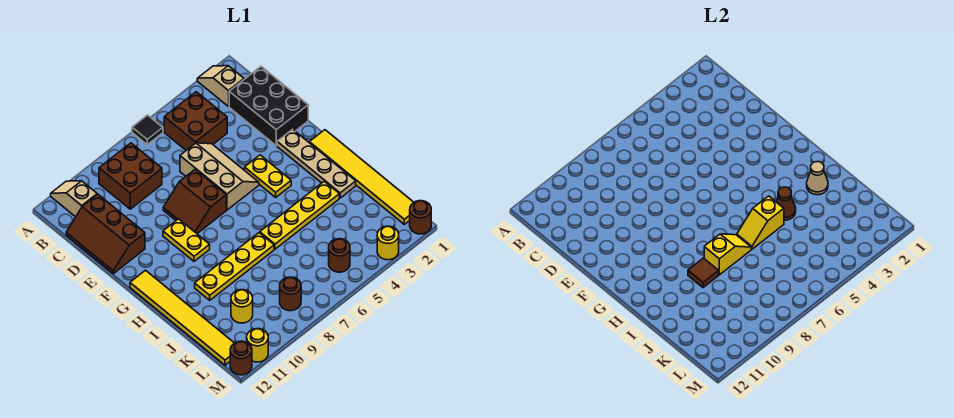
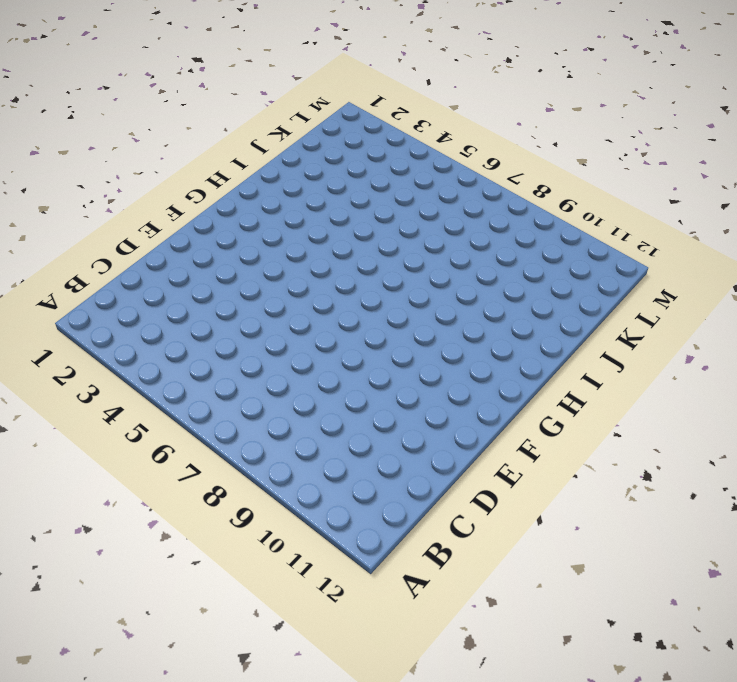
none -> tan slope A2:B2 level 1 top B
none -> black tile A6 level 1
none -> tan slope A11:B11 level 1 top B

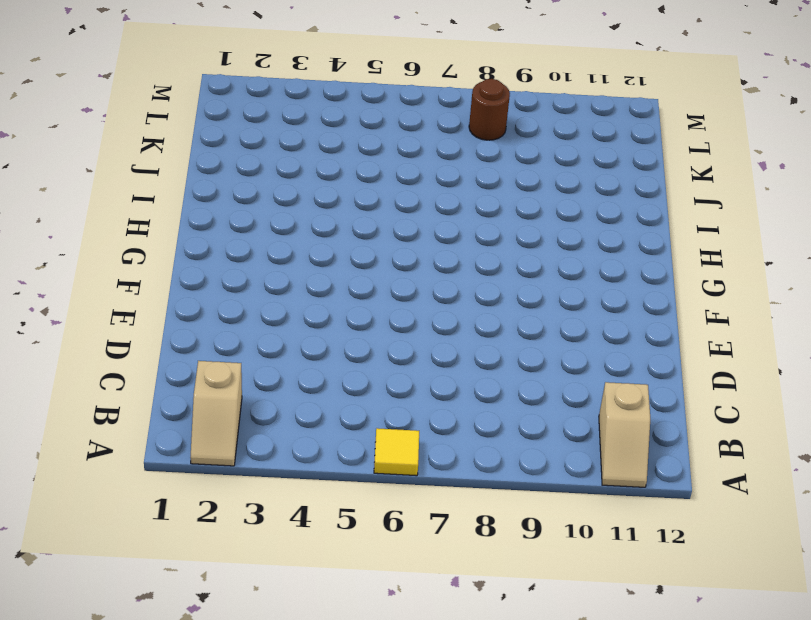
yellow tile A6 level 1 -> black tile A6 level 1
none -> brown brick B4:C5 level 1
none -> brown brick B8:C9 level 1
none -> black brick C1:E2 level 1

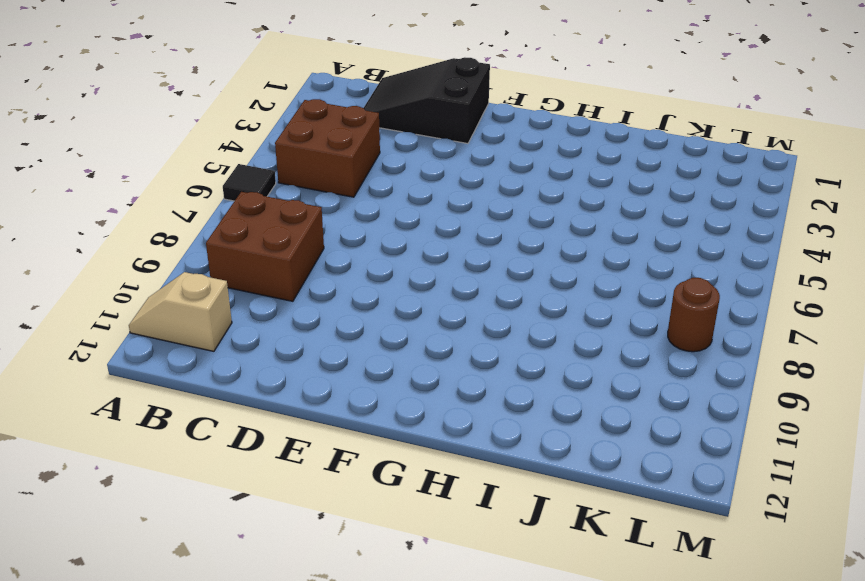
black slope C1:E2 level 1 top E -> black brick C1:E2 level 1
none -> tan slope A2:B2 level 1 top B
none -> brown slope C11:E12 level 1 top 11
none -> tan slope D5:F6 level 1 top 6

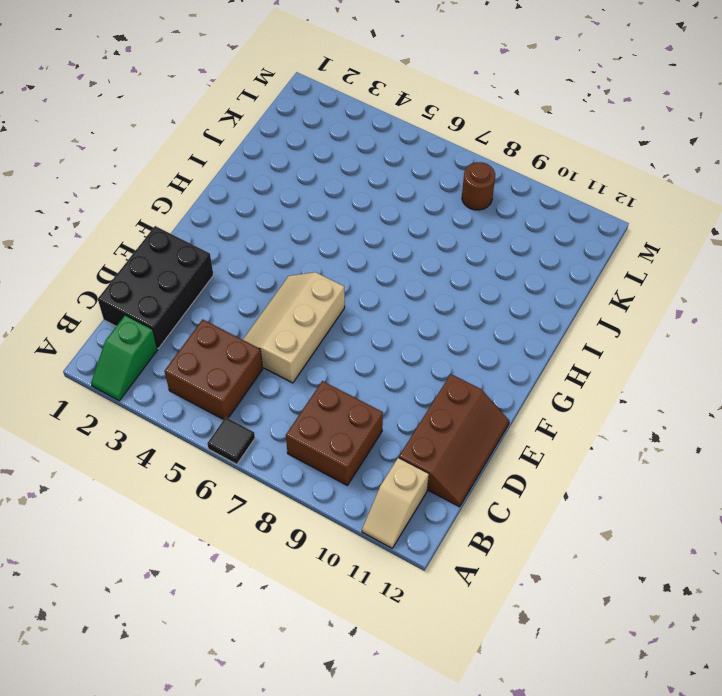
green slope A2:B2 level 1 top B -> tan slope A2:B2 level 1 top B
none -> brown slope E7:F8 level 1 top 7
none -> tan plate F2:I2 level 1
none -> yellow plate F4:G4 level 1

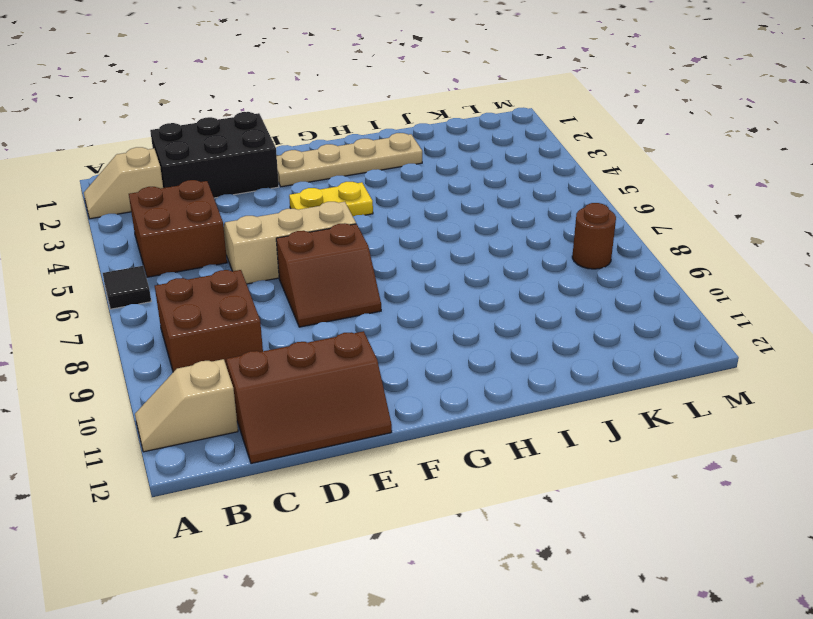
none -> yellow plate F9:G9 level 1
none -> yellow tile G1:L1 level 1
none -> yellow tile G12:L12 level 1

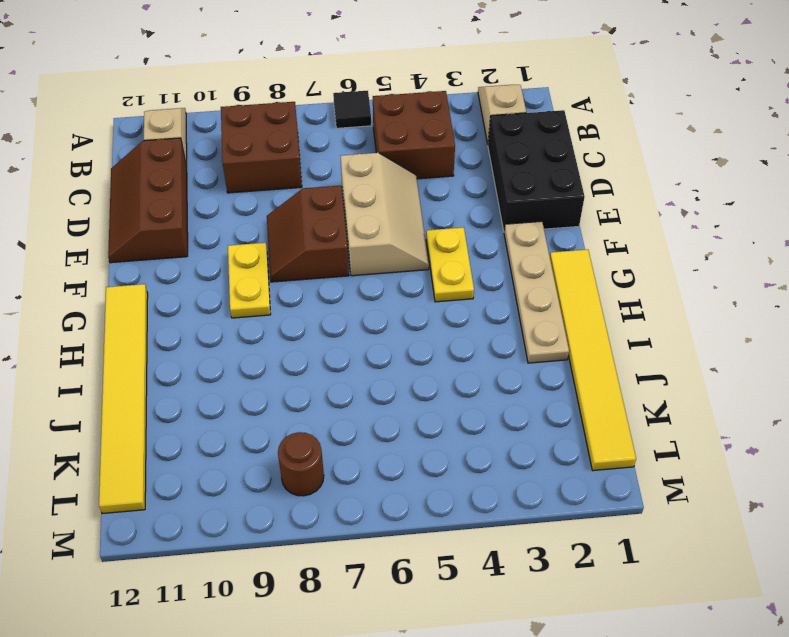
none -> yellow plate I3:I6 level 1
none -> yellow plate I7:I10 level 1
none -> yellow round brick K10 level 1

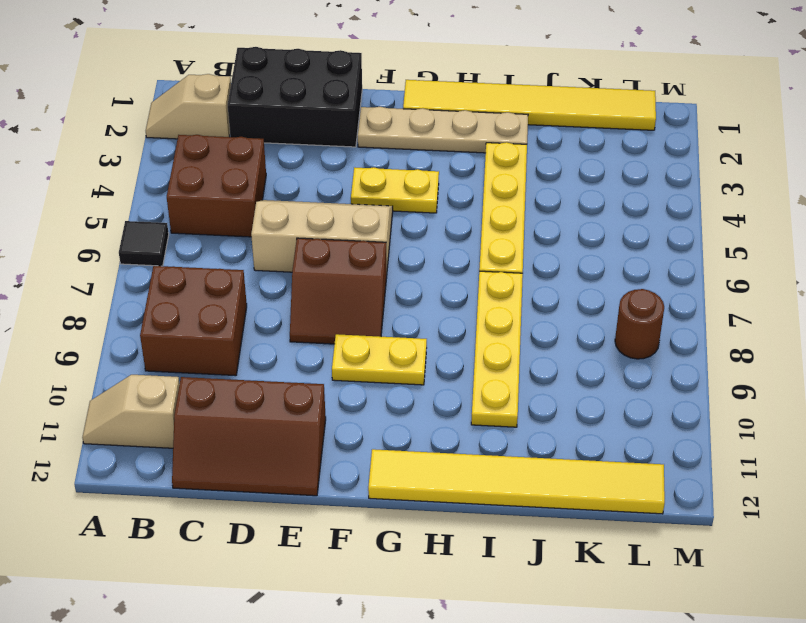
none -> yellow round brick K10 level 1
none -> brown round brick L5 level 1
none -> brown round brick M1 level 1

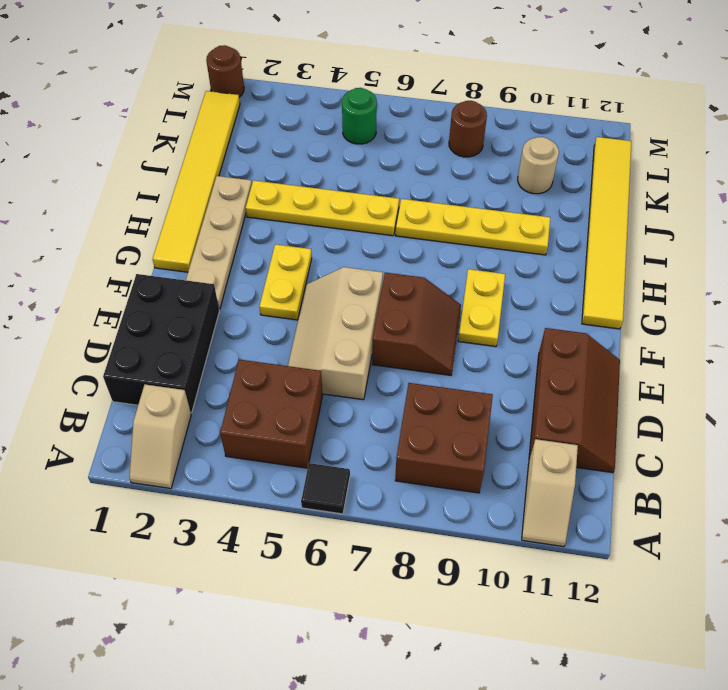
tan round brick K10 level 1 -> yellow round brick K10 level 1
green round brick L5 level 1 -> brown round brick L5 level 1
none -> yellow round brick M3 level 1
none -> yellow round brick M11 level 1
none -> brown round brick M12 level 1

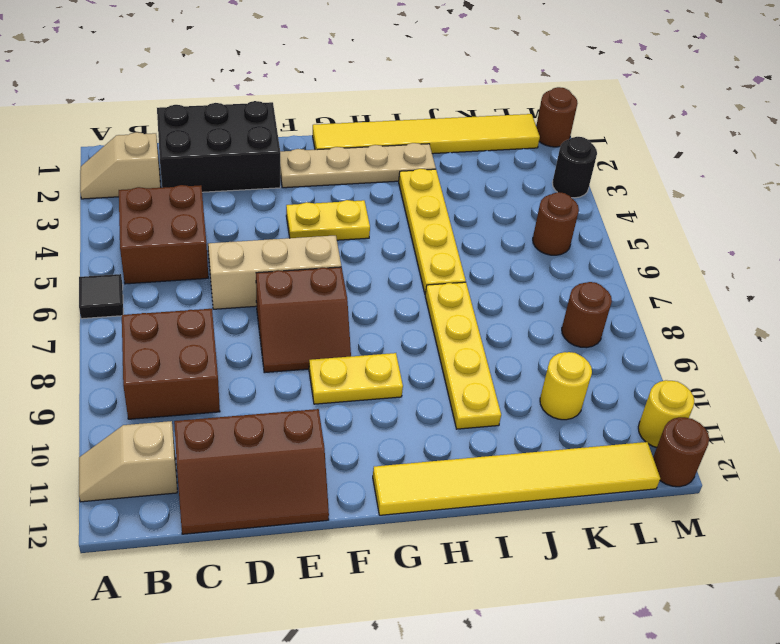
black round brick M3 level 1 -> yellow round brick M3 level 1
none -> tan cone I2 level 2
none -> brown cone I4 level 2
none -> yellow slope I5:I6 level 2 top 5

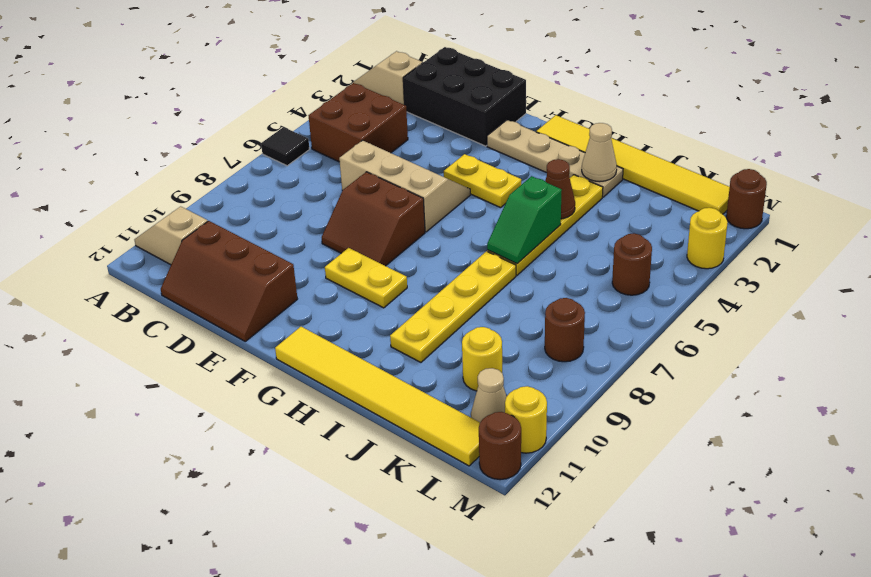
green slope I5:I6 level 2 top 5 -> yellow slope I5:I6 level 2 top 5
tan cone L11 level 1 -> none
none -> brown brick B8:C9 level 1
none -> yellow slope I7:I8 level 2 top 8
none -> brown tile I9 level 2

